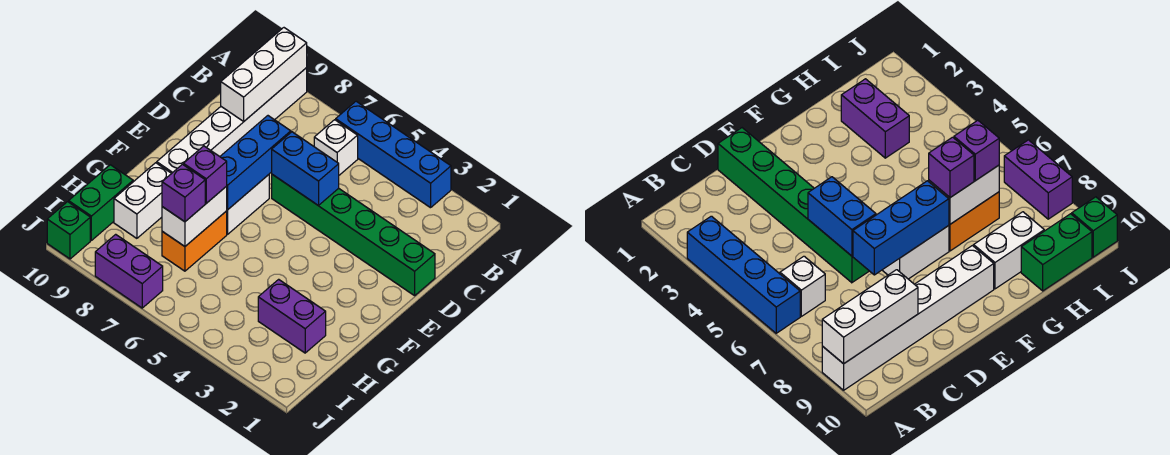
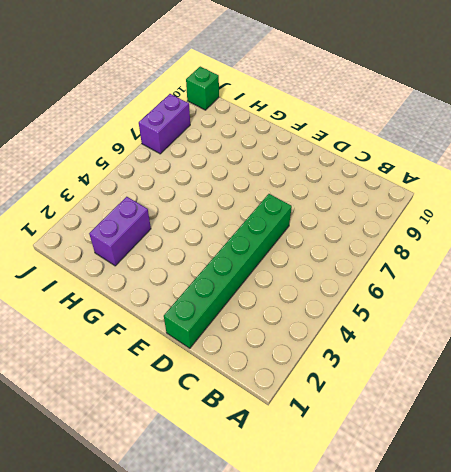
none -> blue brick A3:A6 level 1
none -> white brick A9:F9 level 1
none -> white brick B6 level 1

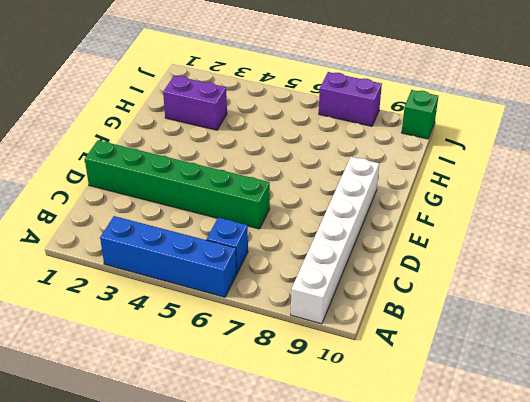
blue brick B6 level 1 -> white brick B6 level 1
none -> white brick E7:F7 level 1
none -> orange brick G7:H7 level 1
none -> white brick G9:H9 level 1

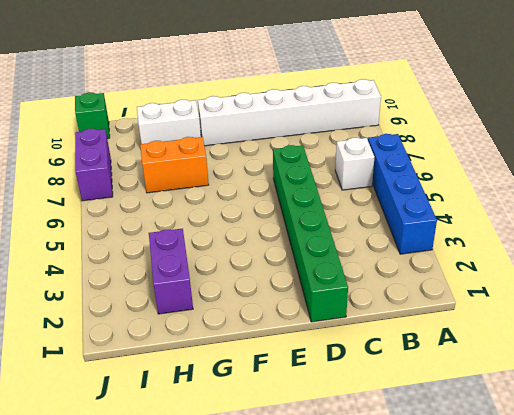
none -> white brick E7:F7 level 1
none -> green brick H10:I10 level 1
none -> white brick A9:C9 level 2

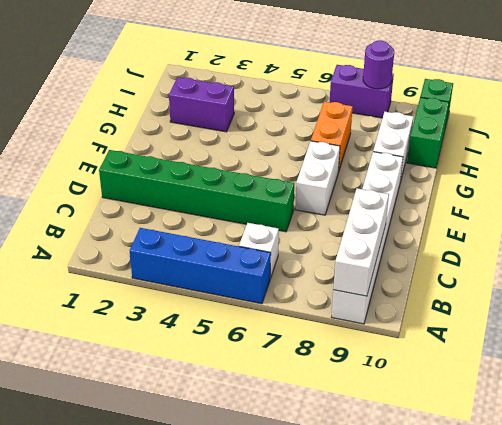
purple round brick J8 level 2 -> none
none -> blue brick D5:D6 level 2
none -> blue brick D7:F7 level 2
none -> white brick G7:H7 level 2

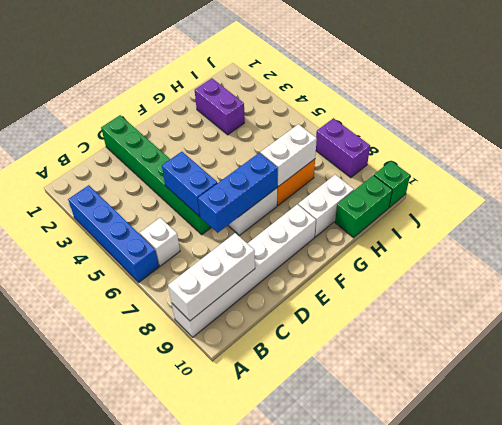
none -> purple brick G7 level 3
none -> purple brick H7 level 3

